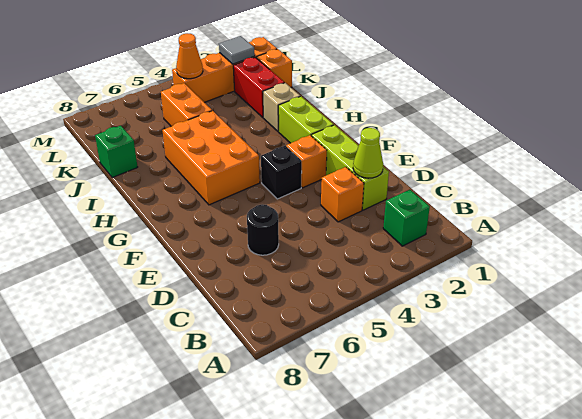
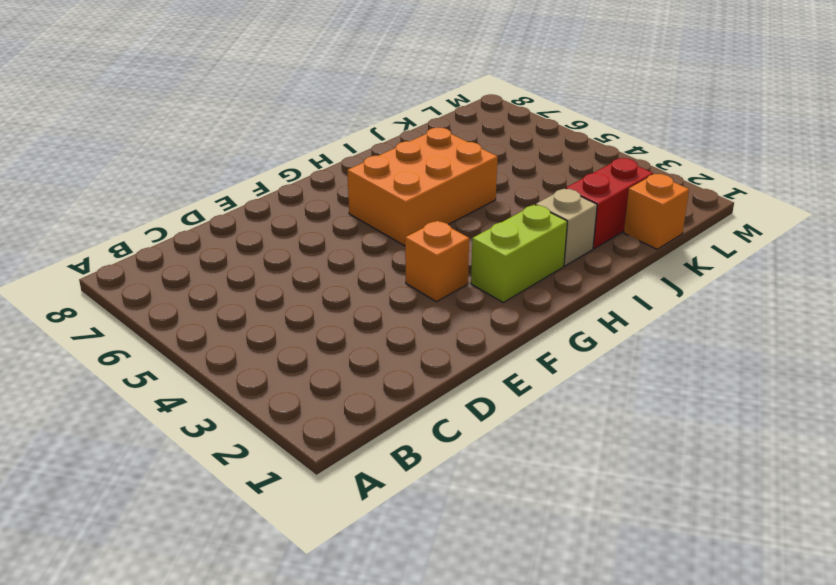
none -> green brick B2 level 1
none -> lime brick D2:F2 level 1
none -> orange brick D3 level 1

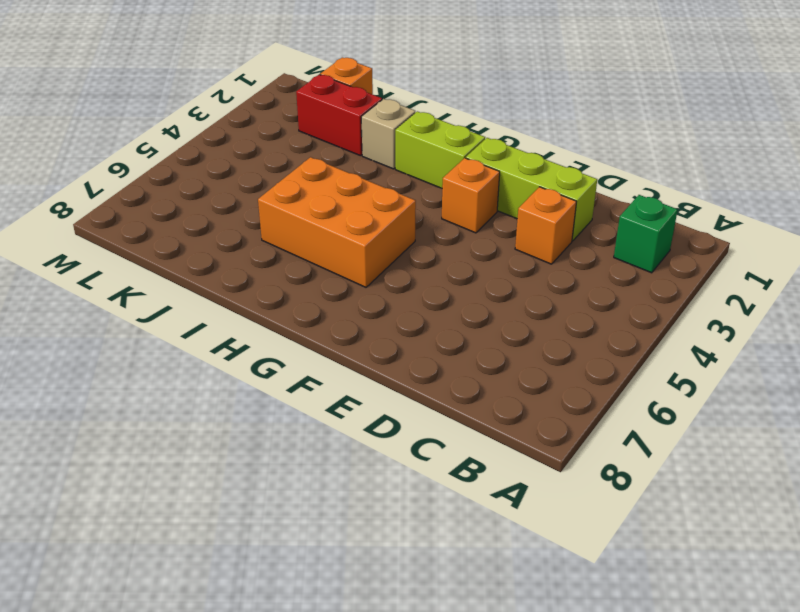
none -> black round brick D6 level 1
none -> black brick F4 level 1
none -> orange brick J5:K5 level 1

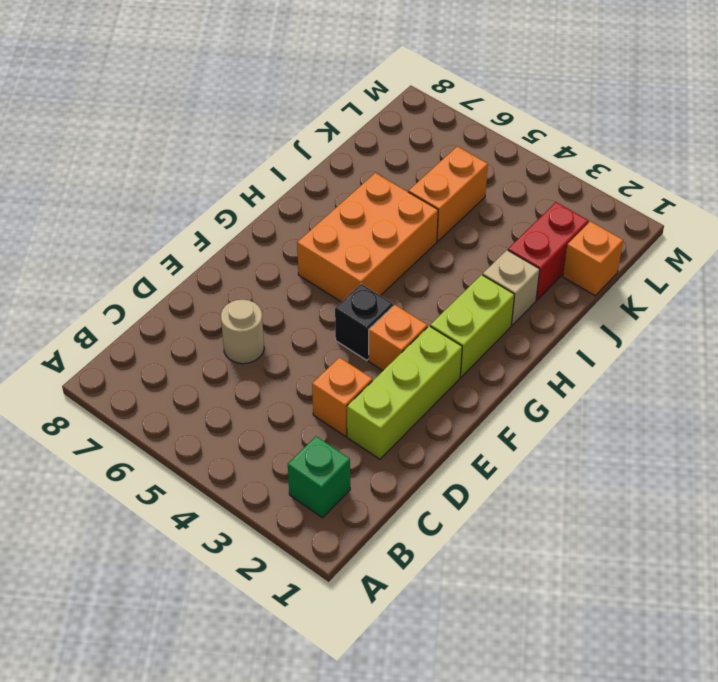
tan round brick D6 level 1 -> black round brick D6 level 1
none -> green brick J8 level 1
none -> orange brick L1:L4 level 1
none -> lime cone D2 level 2

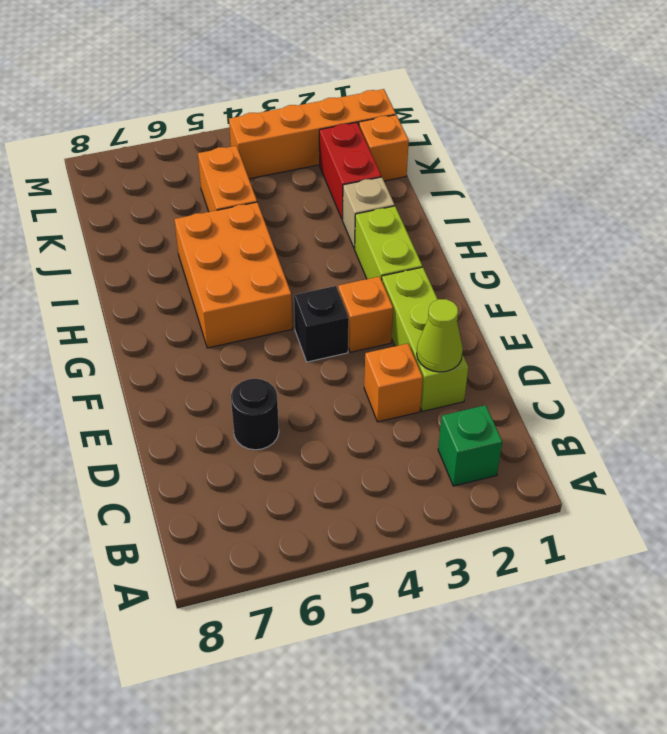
none -> green brick J8 level 1
none -> grey tile L2 level 2
none -> orange cone L4 level 2

